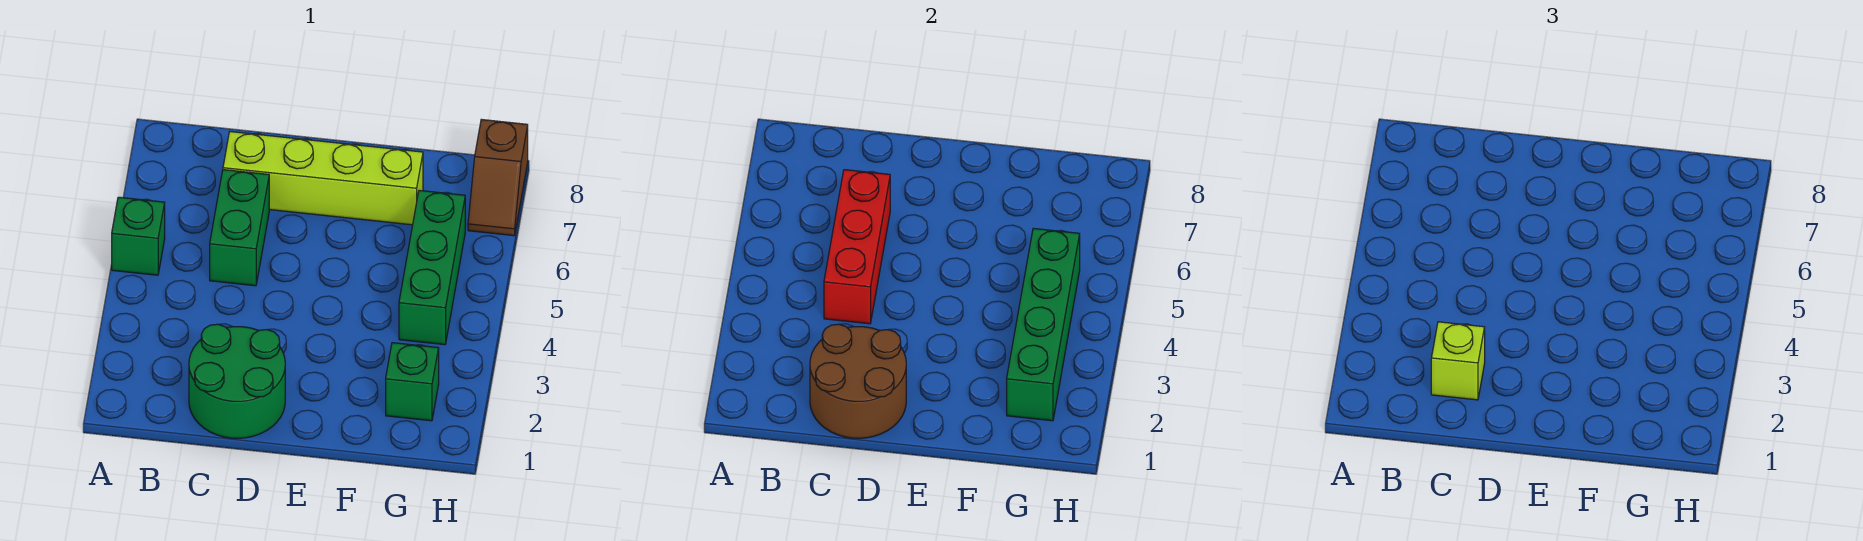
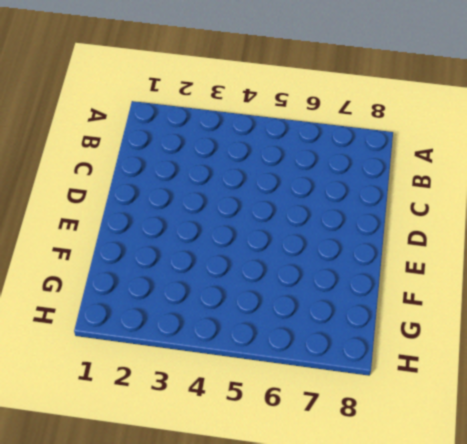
none -> green brick A5 level 1
none -> green round brick C1:D2 level 1

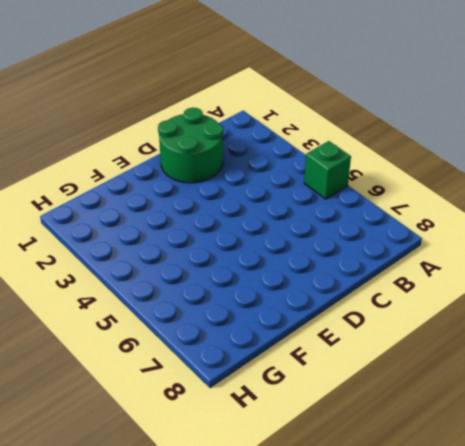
none -> green brick C5:C6 level 1
none -> lime brick C7:F7 level 1

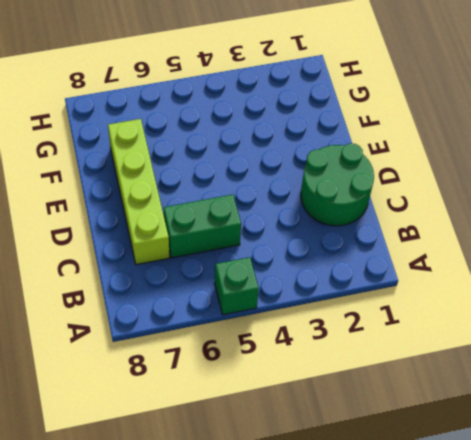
none -> green brick G2 level 1
none -> green brick G4:G6 level 1

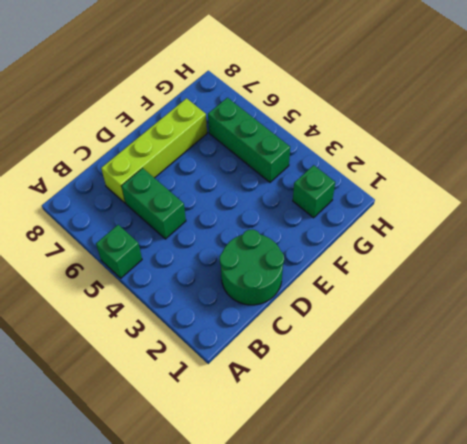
none -> brown slope H7:H8 level 1 top 8
none -> brown round brick C1:D2 level 2

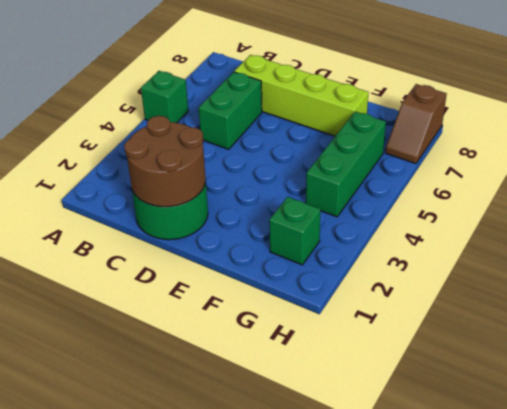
none -> red brick C4:C6 level 2
none -> green brick G2:G5 level 2

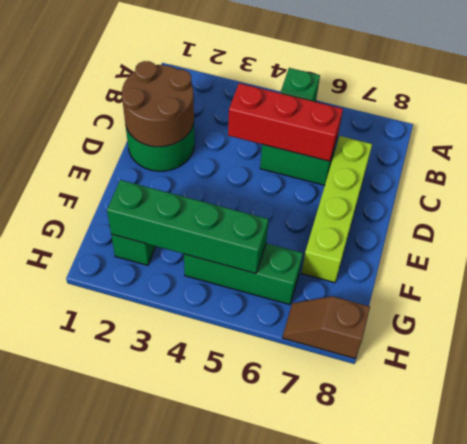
none -> lime brick C2 level 3

